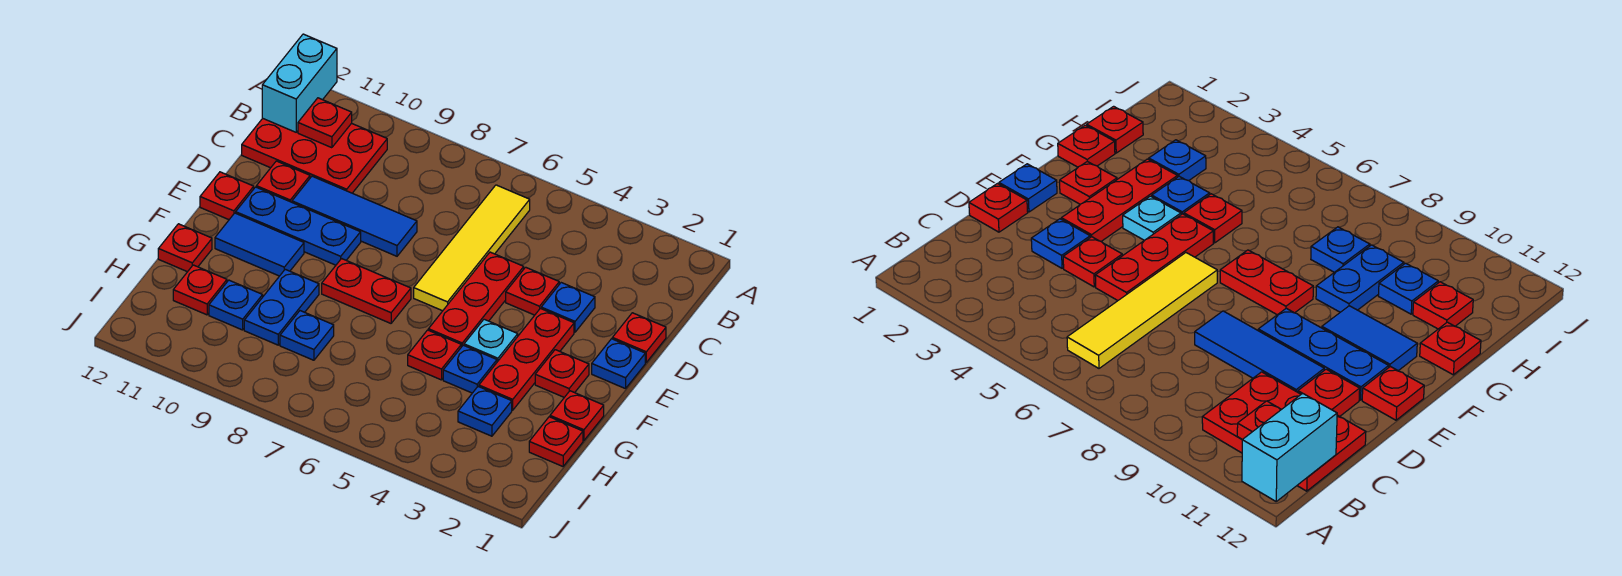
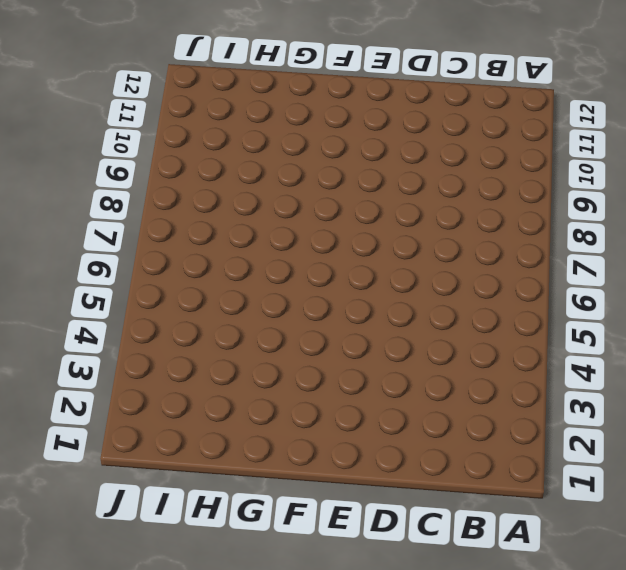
none -> yellow tile B6:E6 level 1
none -> red plate B10:C12 level 1
none -> red plate D1 level 1

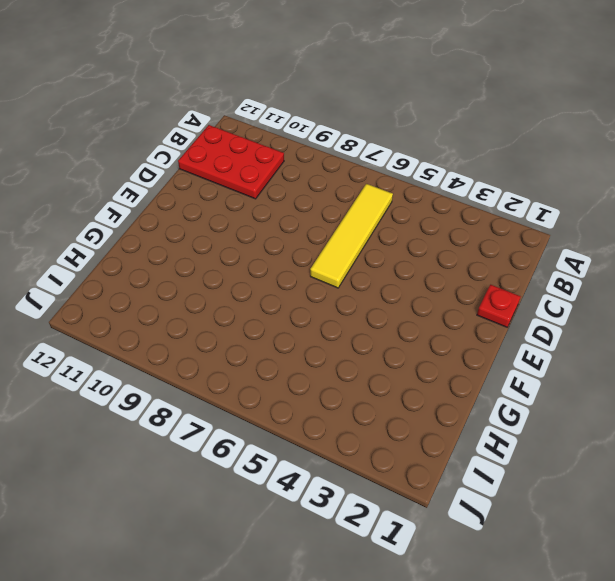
none -> blue plate D3 level 1
none -> red plate D4 level 1
none -> red plate D5:F5 level 1

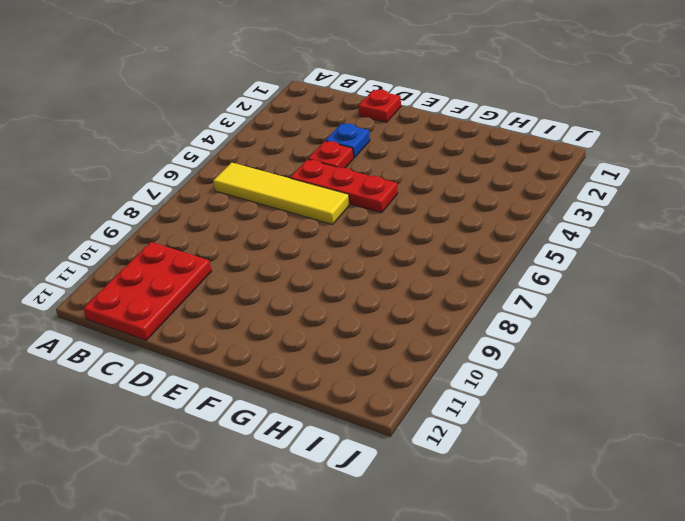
none -> blue tile D8:D10 level 1
none -> red plate D11 level 1
none -> blue plate E1 level 1

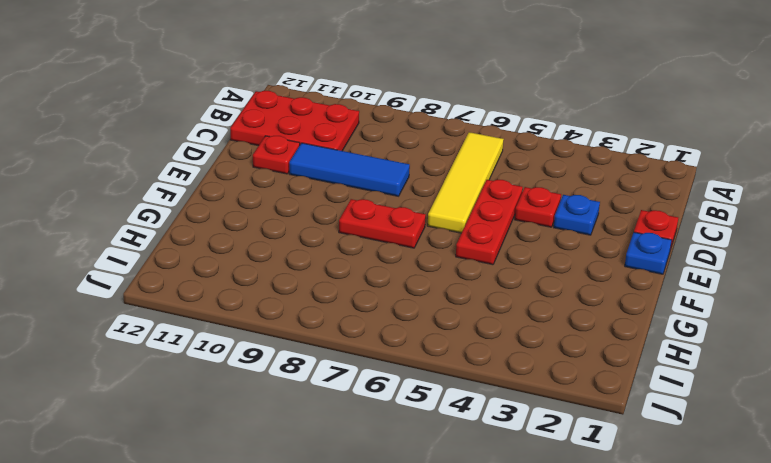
none -> red plate E3:G3 level 1
none -> blue plate E9:E11 level 1
none -> red plate E12 level 1

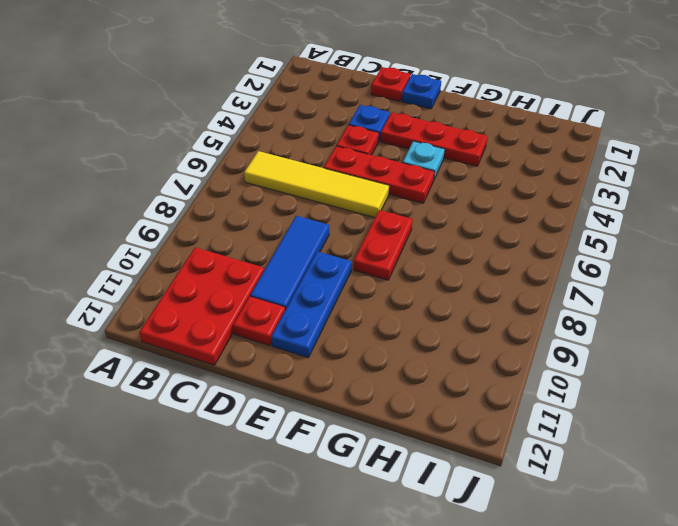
none -> red plate E12 level 1
none -> red plate F2 level 1
none -> blue tile F10:F11 level 1

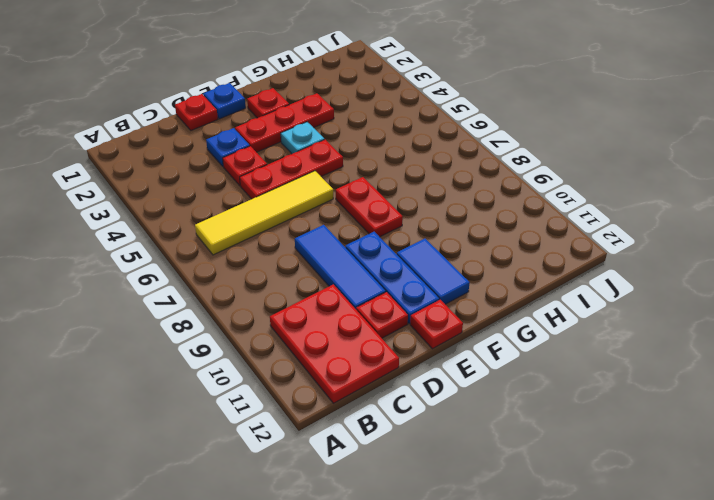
none -> red plate G1 level 1
none -> blue plate G4 level 1
none -> red plate G5 level 1

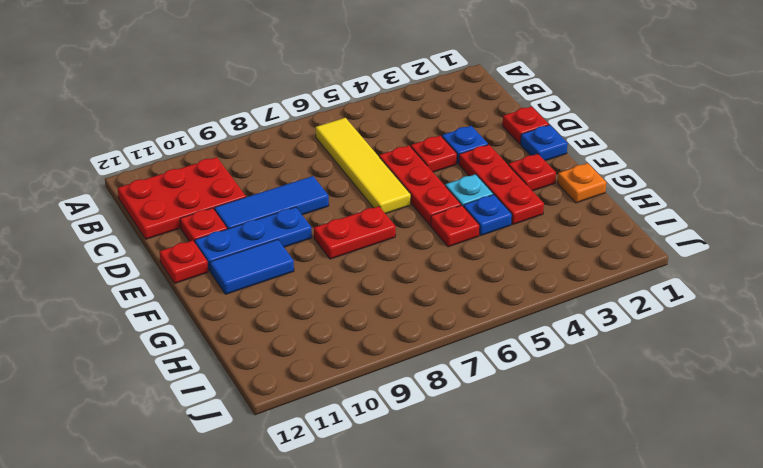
orange plate G1 level 1 -> red plate G1 level 1
none -> blue plate G9:H9 level 1
none -> red plate G12 level 1
none -> red plate H1 level 1

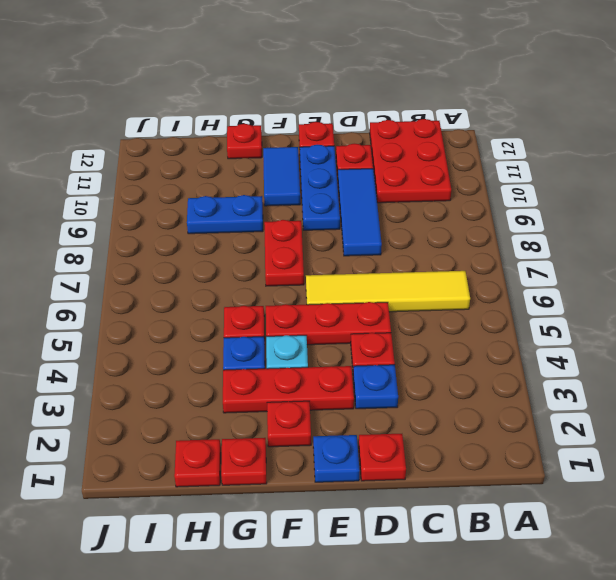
none -> blue plate H3 level 1
none -> blue plate H8 level 1
none -> blue plate H10 level 1

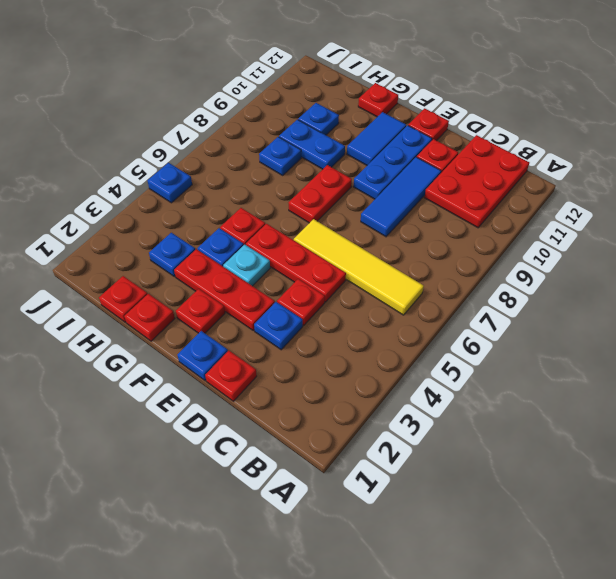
blue plate J5 level 1 -> none
none -> red plate H11 level 1
none -> cyan brick A12:B12 level 2
none -> red plate B11 level 2

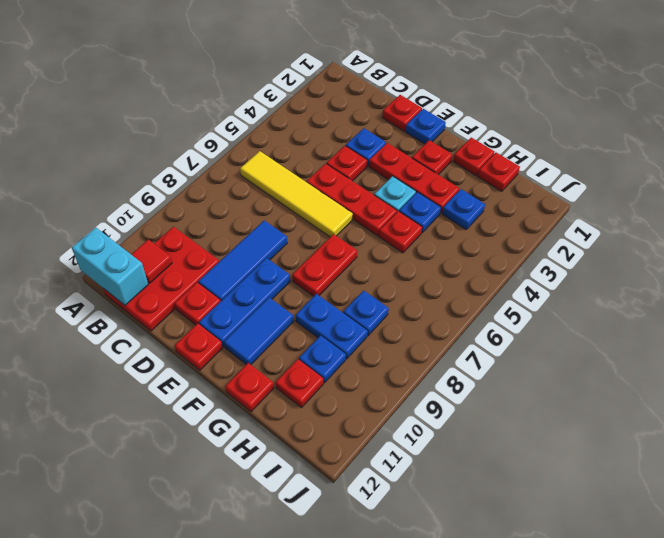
red tile B11 level 2 -> red plate B11 level 2

